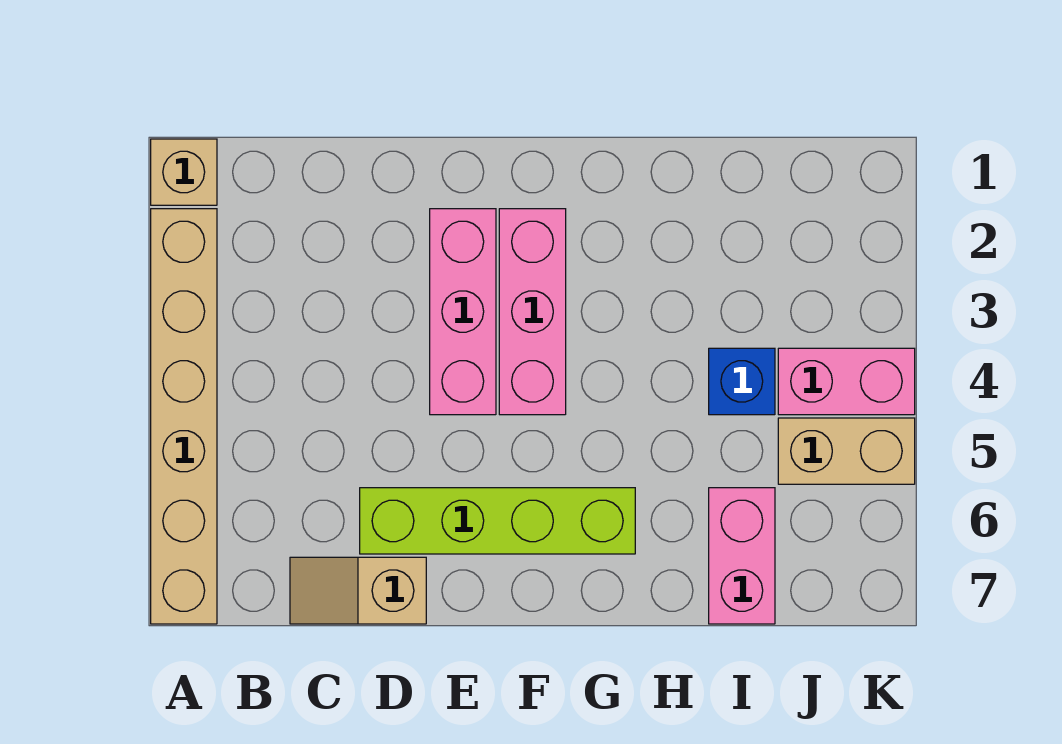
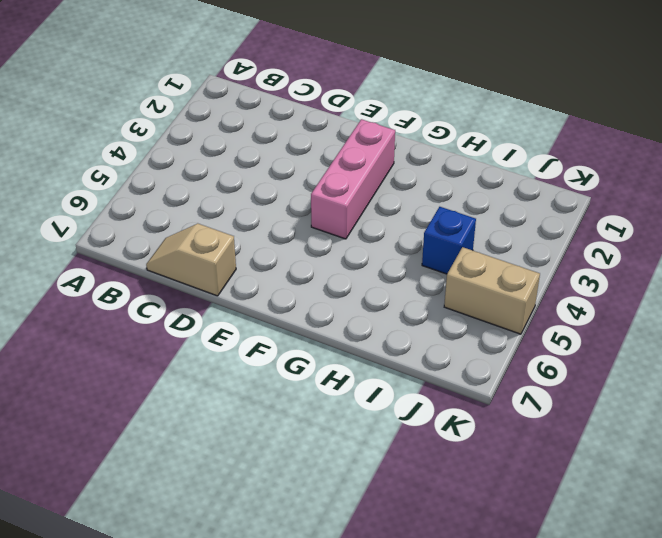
none -> tan brick A1 level 1
none -> tan brick A2:A7 level 1

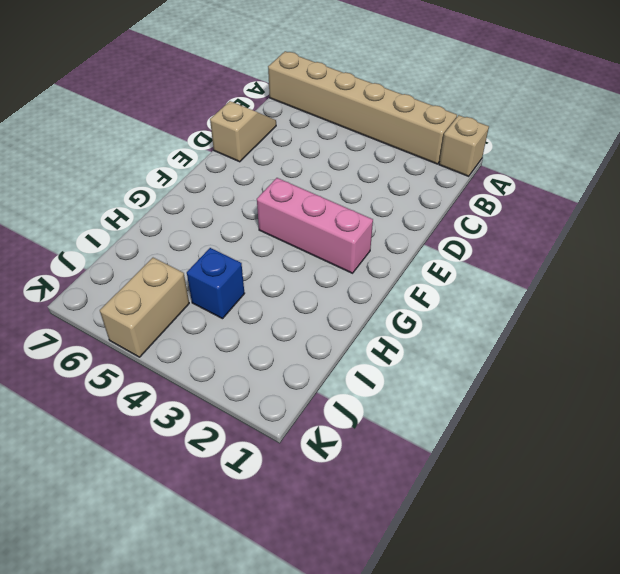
none -> lime brick D6:G6 level 1
none -> pink brick E2:E4 level 1

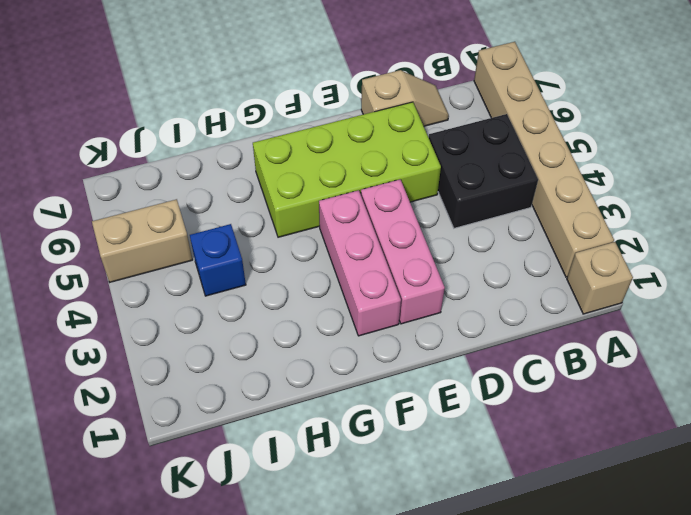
black brick B4:C5 level 1 -> none
lime brick D5:G6 level 1 -> lime brick D6:G6 level 1
none -> pink brick I6:I7 level 1
none -> pink brick J4:K4 level 1

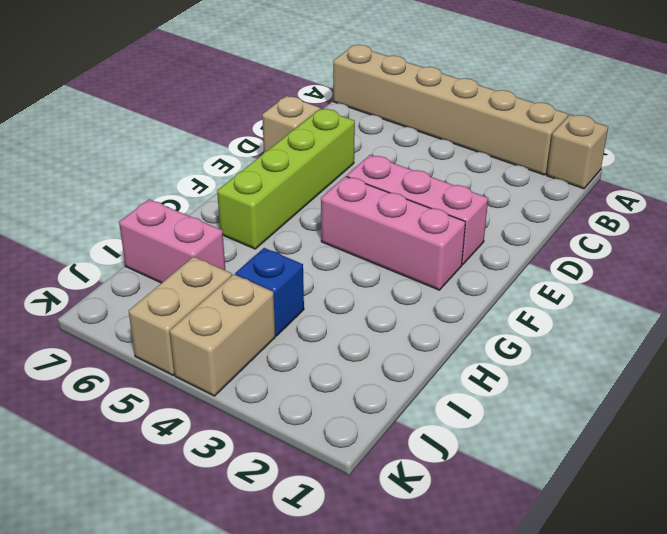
tan brick J4:K4 level 1 -> pink brick J4:K4 level 1

